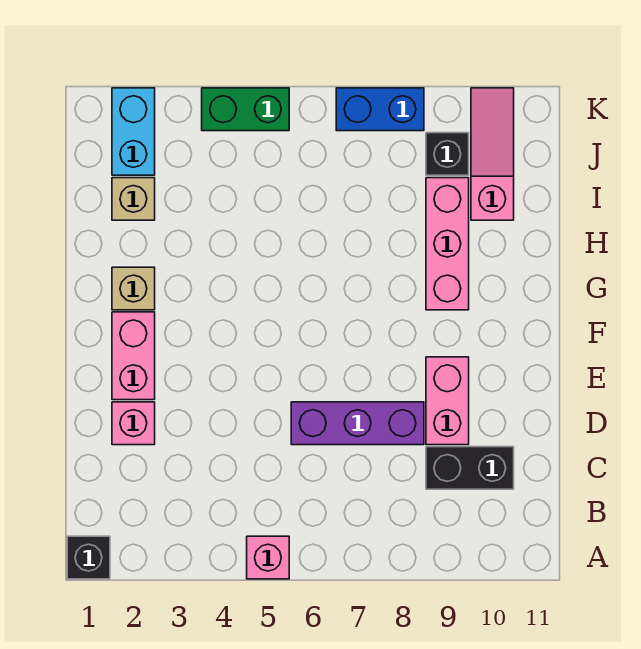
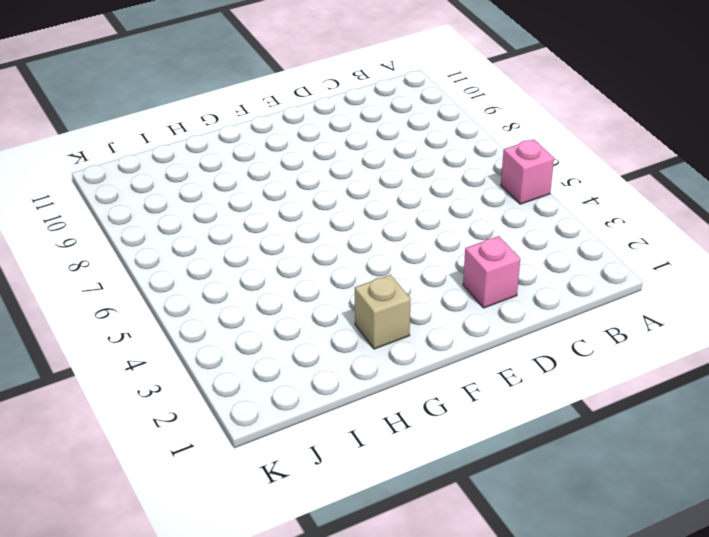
none -> black brick A1 level 1
none -> black brick C9:C10 level 1
none -> purple brick D6:D8 level 1

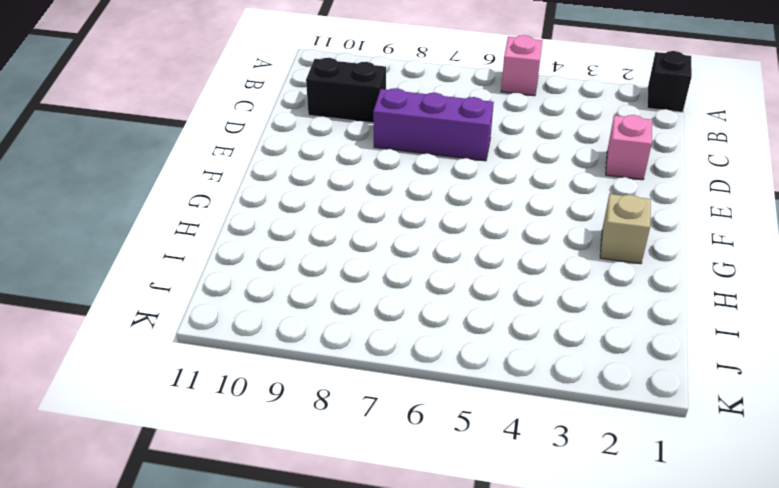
none -> pink brick D9:E9 level 1
none -> pink brick E2:F2 level 1
none -> pink brick G9:I9 level 1

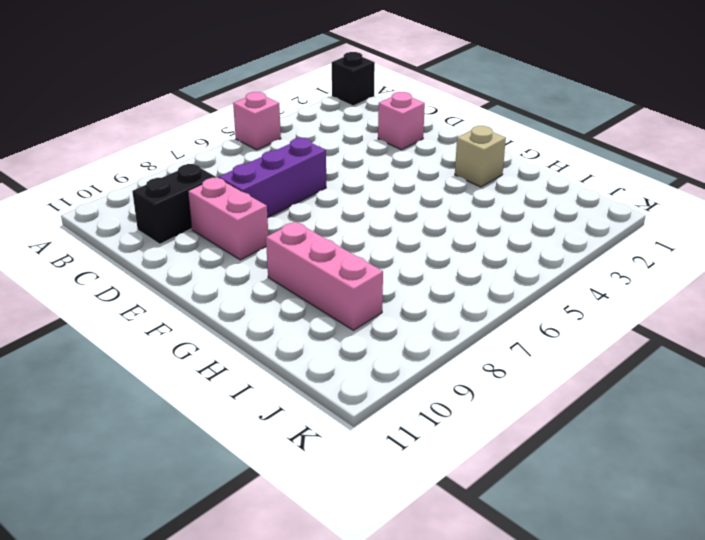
none -> pink brick E2:F2 level 1
none -> tan brick I2 level 1
none -> pink slope I10:K10 level 1 top I

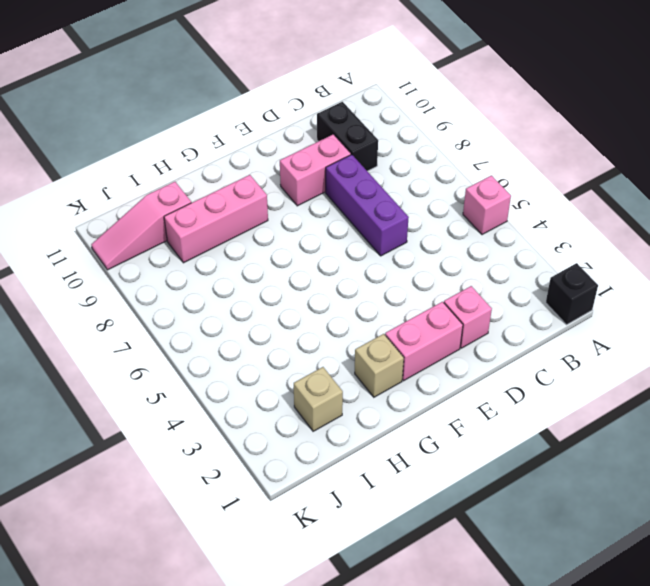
none -> cyan brick J2:K2 level 1
none -> black brick J9 level 1
none -> green brick K4:K5 level 1

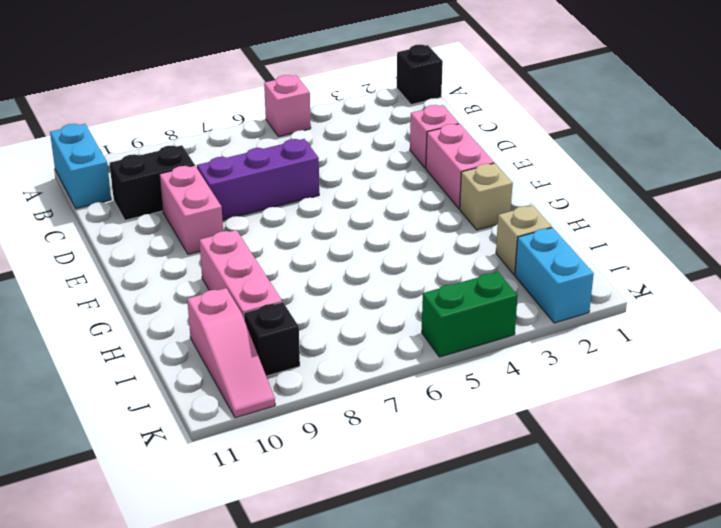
cyan brick A11:B11 level 1 -> none
none -> blue brick K7:K8 level 1

